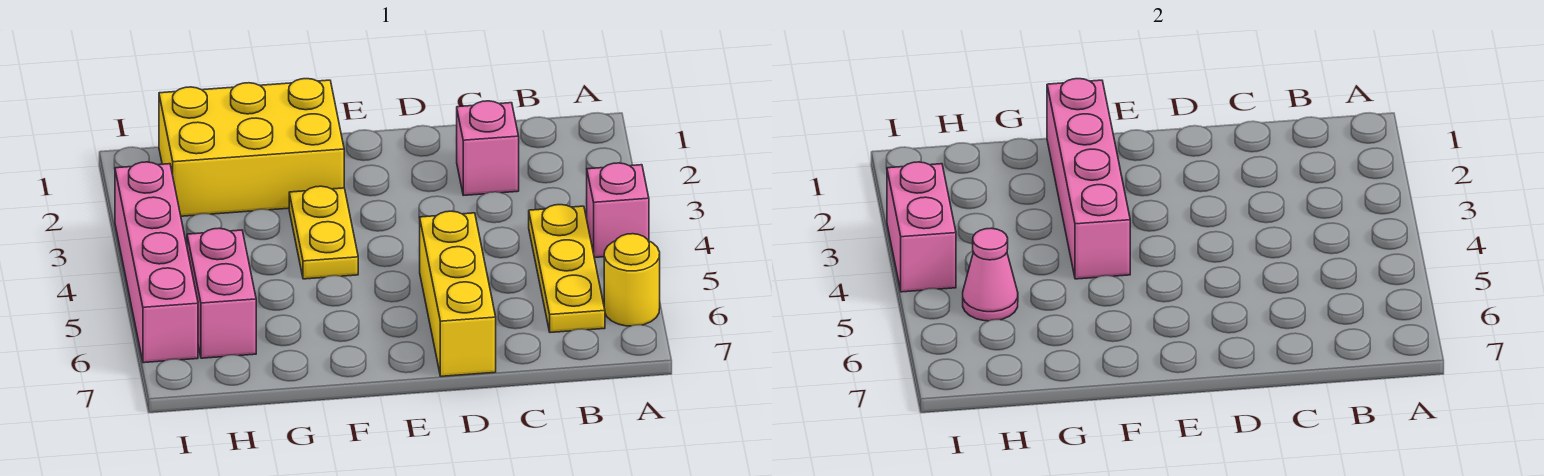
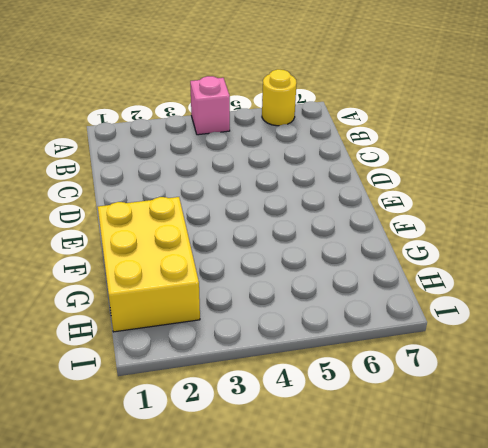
none -> yellow plate B4:B6 level 1
none -> pink brick C2 level 1
none -> yellow brick D5:D7 level 1

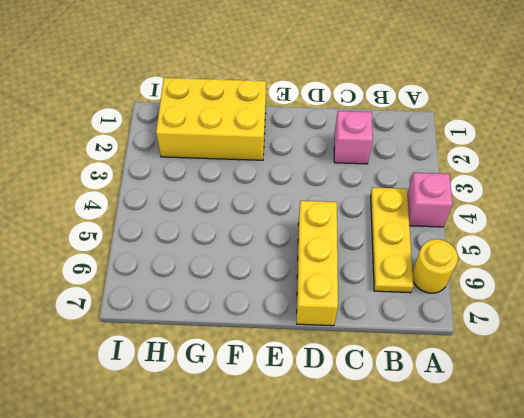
none -> yellow plate F3:F4 level 1
none -> pink brick H5:H6 level 1
none -> pink brick I3:I6 level 1

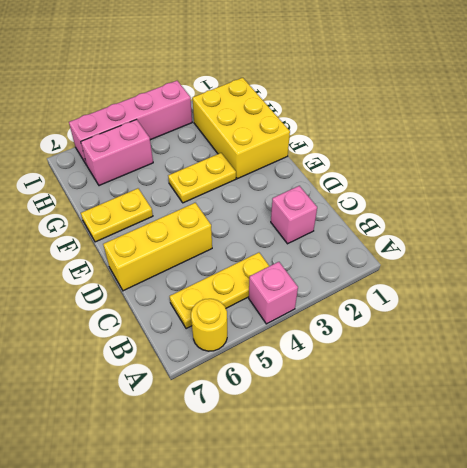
yellow plate F6:F7 level 1 -> none
none -> pink brick F1:F4 level 2
none -> pink cone H5 level 2
none -> pink brick I3:I4 level 2

